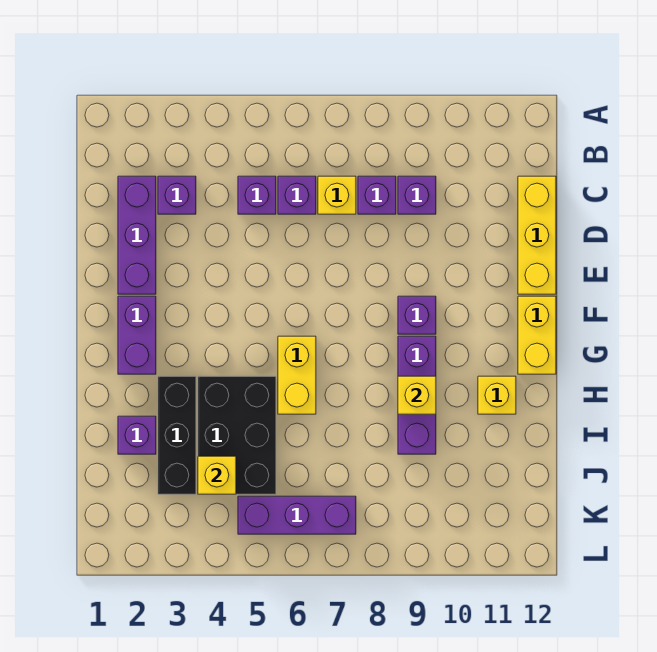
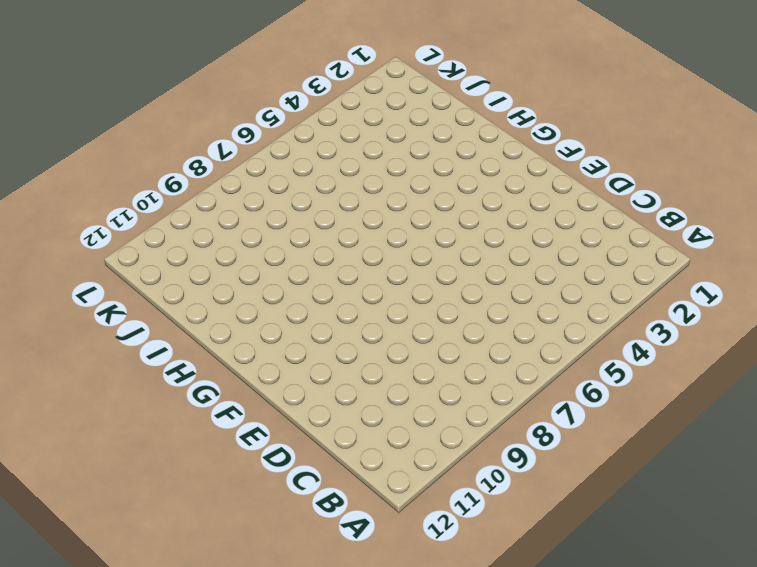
none -> purple brick C2:E2 level 1
none -> purple brick C3 level 1
none -> purple brick C5 level 1

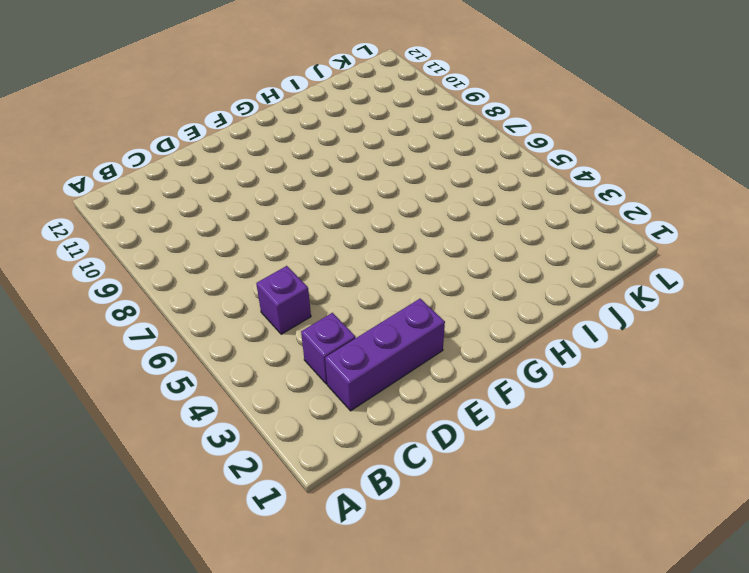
none -> purple brick C6 level 1
none -> yellow brick C7 level 1
none -> purple brick C8 level 1

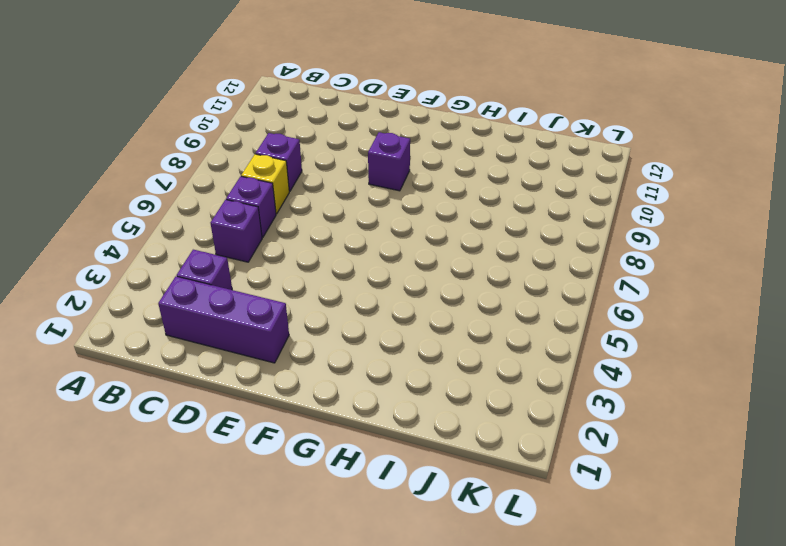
none -> purple brick C9 level 1
none -> yellow brick C12:E12 level 1
none -> purple brick F2:G2 level 1

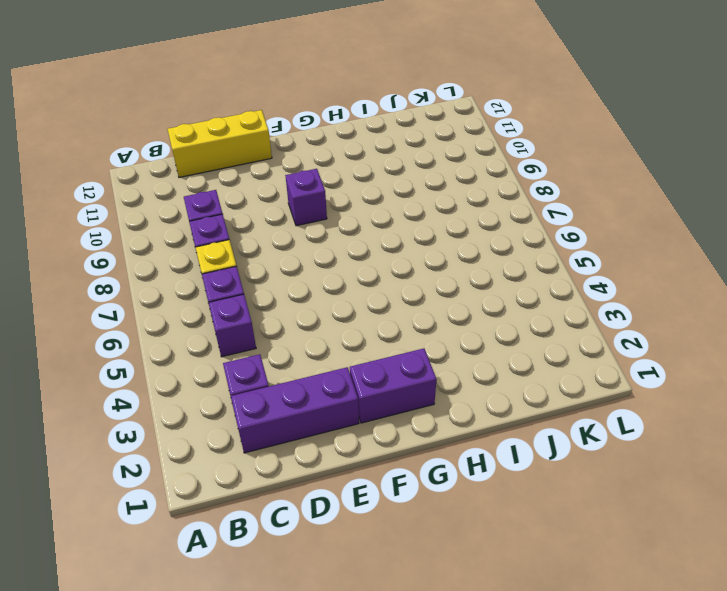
none -> yellow brick F12:G12 level 1
none -> yellow brick G6:H6 level 1
none -> purple brick G9:I9 level 1

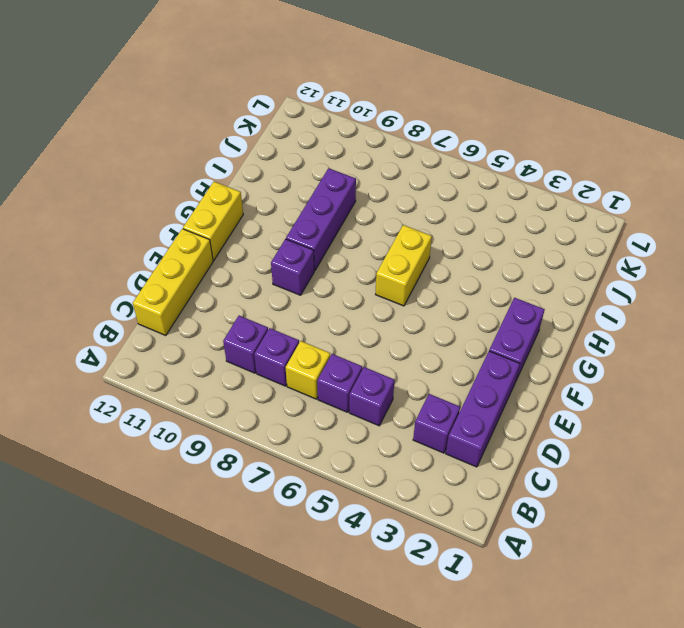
none -> black brick H3:J3 level 1
none -> black brick H4:J5 level 1
none -> yellow brick H11 level 1

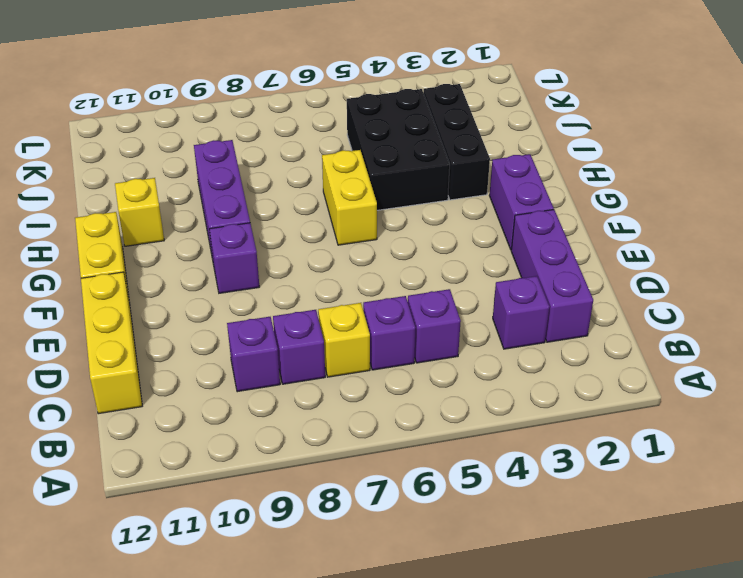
none -> purple brick I2 level 1
none -> purple brick K5:K7 level 1
none -> yellow brick H9 level 2

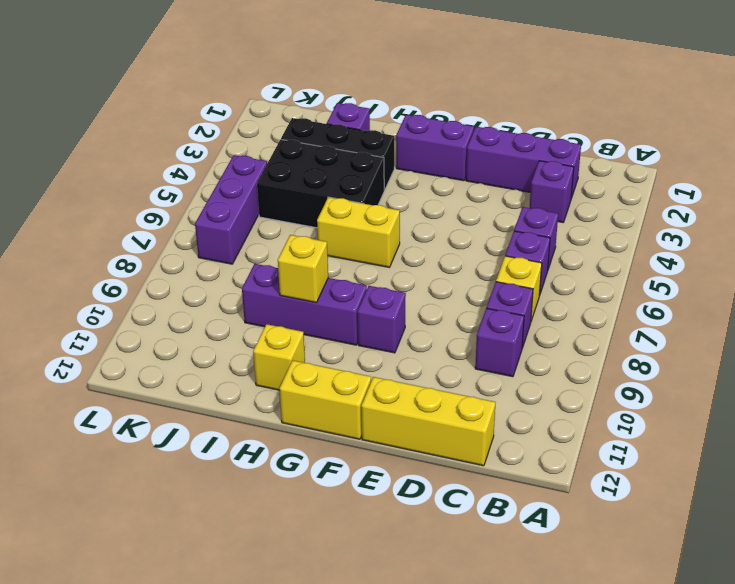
none -> yellow brick J4 level 2

